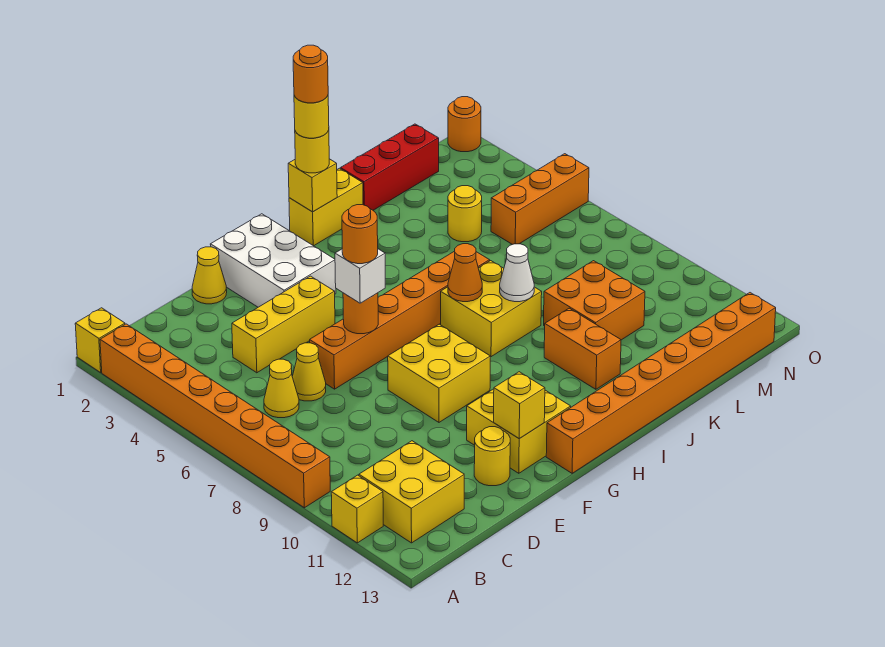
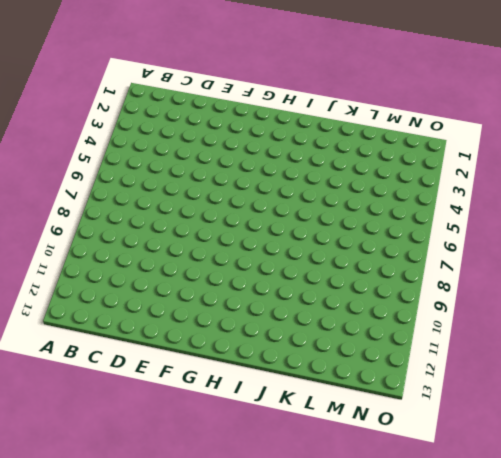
none -> yellow brick A1 level 1
none -> orange brick A2:A9 level 1
none -> yellow brick A11 level 1
none -> yellow brick B11:C12 level 1

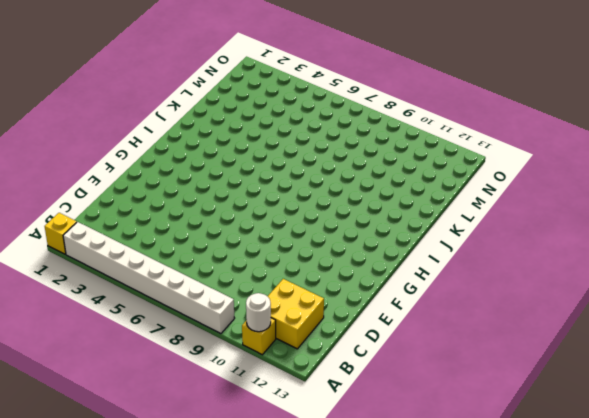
white brick A2:A9 level 1 -> orange brick A2:A9 level 1
white round brick A11 level 2 -> none
none -> yellow cone C6 level 1
none -> yellow brick D4:F4 level 1
none -> yellow cone D6 level 1
none -> yellow cone E1 level 1

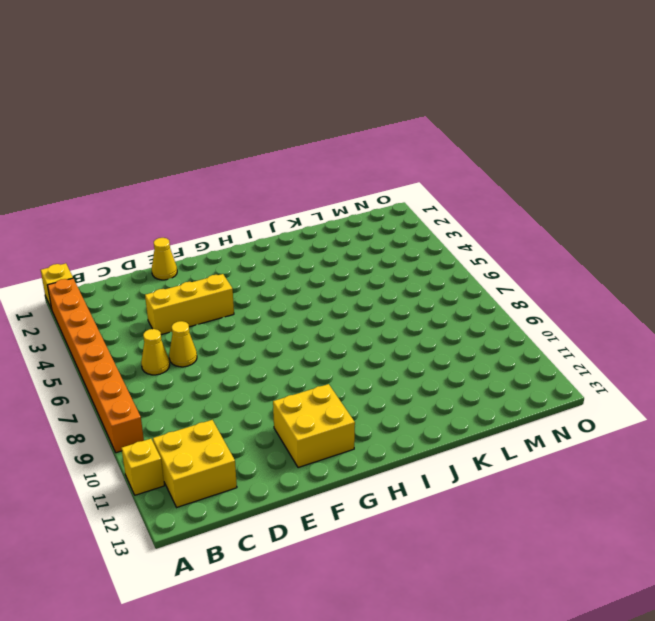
none -> orange brick E6:J6 level 1
none -> yellow round brick E12 level 1
none -> white brick F1:G3 level 1
none -> yellow brick F8:G9 level 1

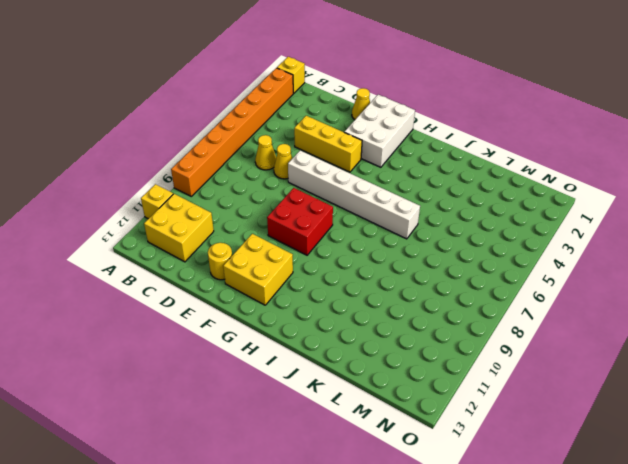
white brick E6:J6 level 1 -> orange brick E6:J6 level 1
red brick F8:G9 level 1 -> yellow brick F8:G9 level 1
none -> orange brick G13:N13 level 1
none -> yellow brick I1:J1 level 1
none -> yellow brick I7:J8 level 1
none -> orange brick J10:J11 level 1

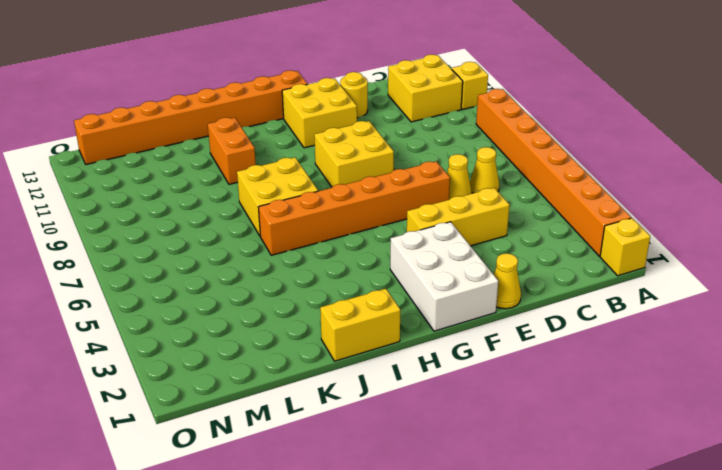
none -> red brick K1:M1 level 1
none -> orange brick K9:L10 level 1
none -> yellow round brick L4 level 1
none -> orange brick M5:O5 level 1

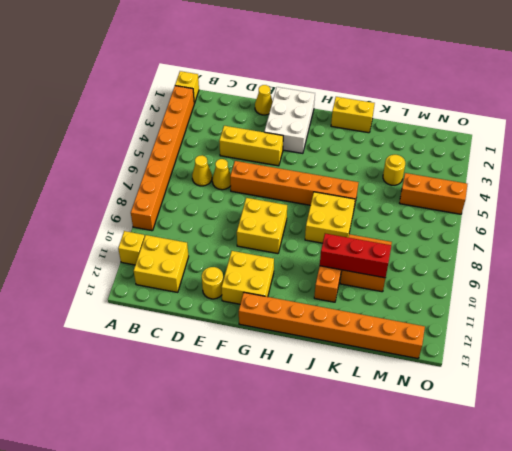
red brick J10:L10 level 2 -> red brick K1:M1 level 1
none -> orange round brick O1 level 1
none -> orange round brick F6 level 2
none -> yellow brick F12 level 2
none -> yellow brick I1 level 2

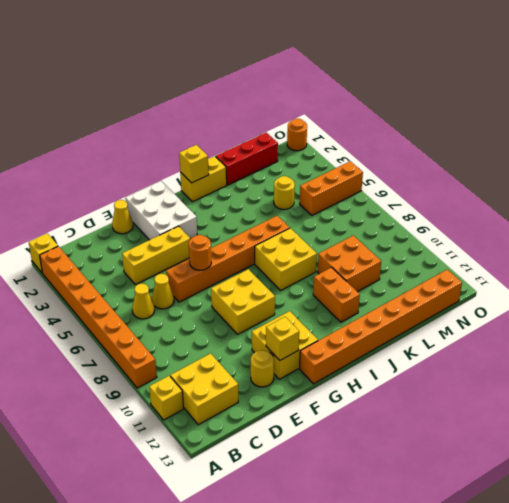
none -> orange cone I7 level 2
none -> white cone J8 level 2
none -> white brick F6 level 3
none -> yellow round brick I1 level 3

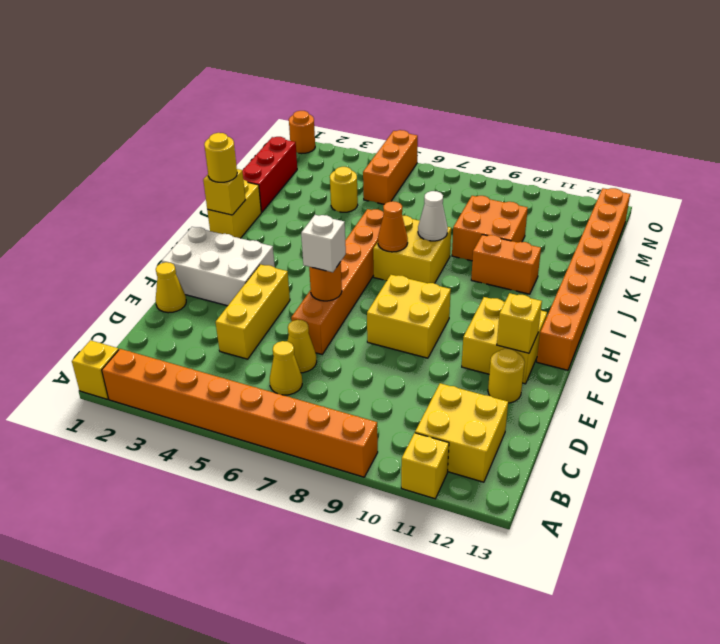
none -> orange round brick F6 level 4
none -> yellow round brick I1 level 4
none -> orange round brick I1 level 5

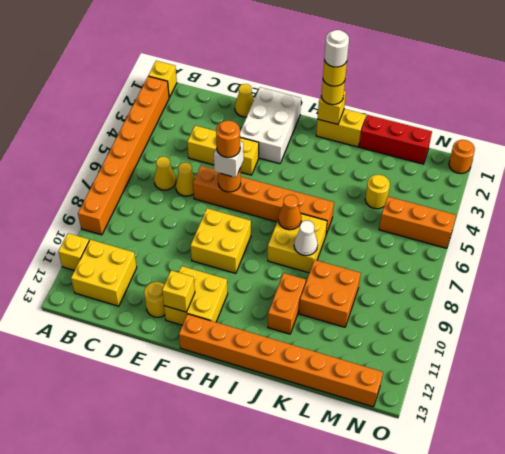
white round brick I1 level 5 -> orange round brick I1 level 5

